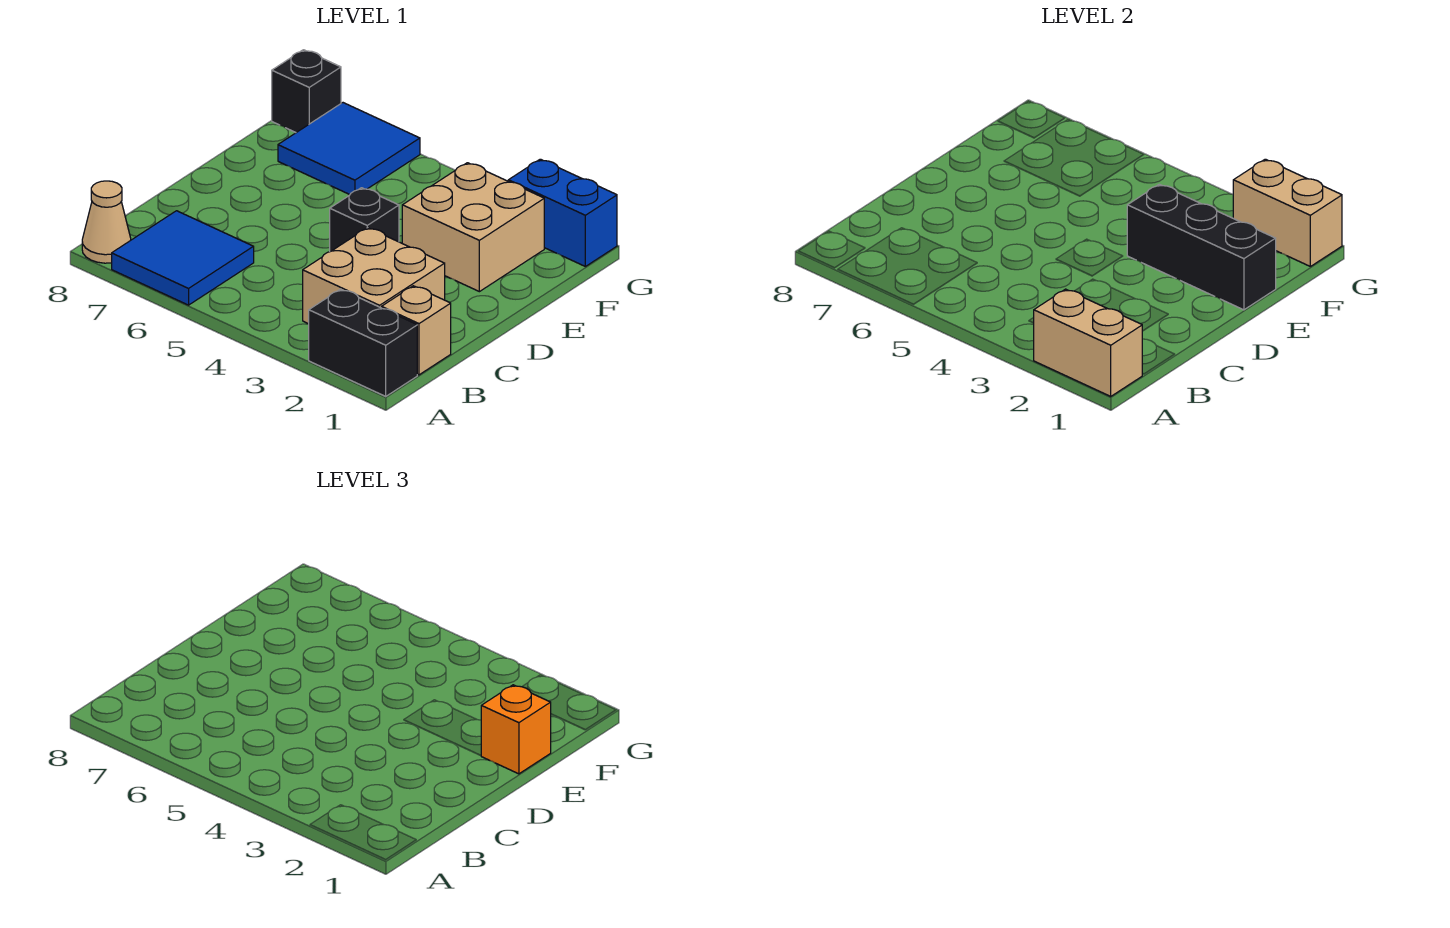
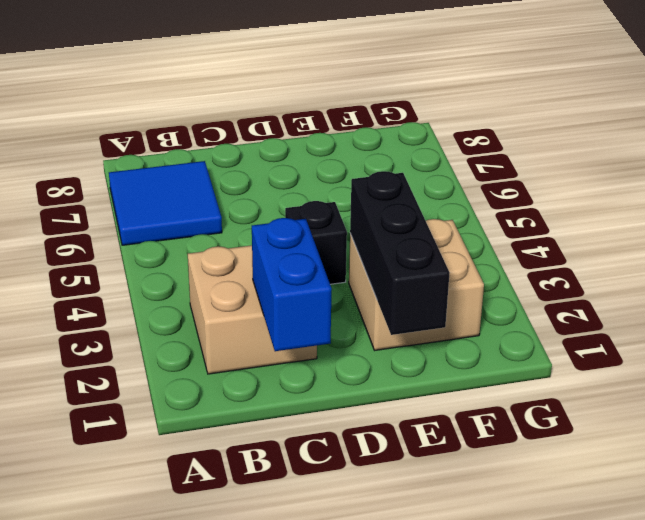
blue brick C1:C2 level 2 -> blue brick G1:G2 level 1
none -> black brick A1:A2 level 1
none -> tan cone A8 level 1
none -> tan brick B1 level 1

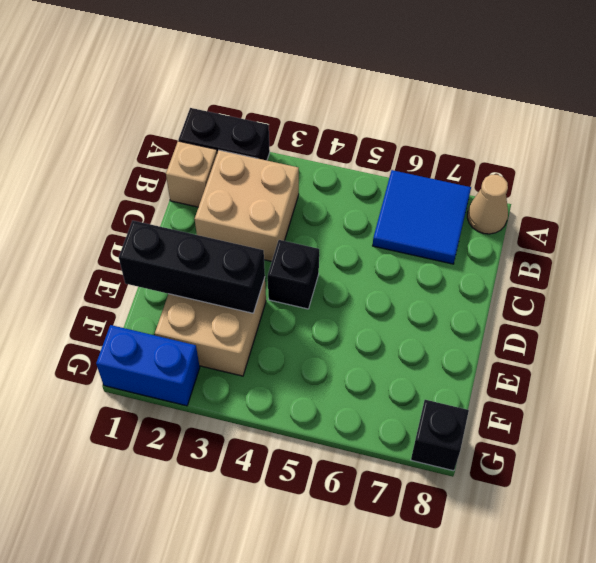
none -> blue tile F6:G7 level 1
none -> tan brick A1:A2 level 2
none -> tan brick G1:G2 level 2

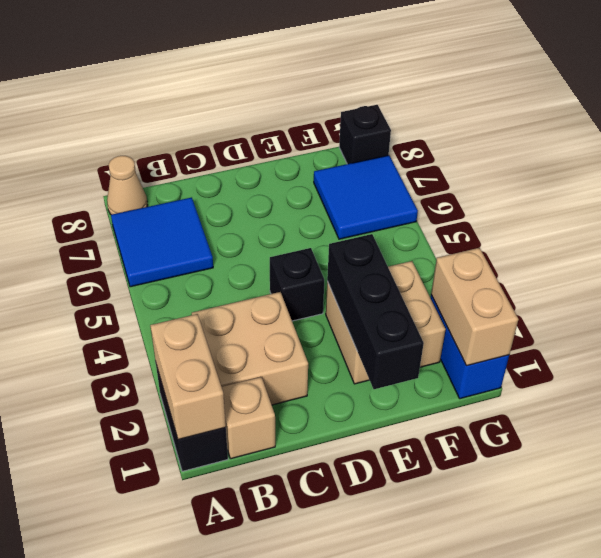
none -> orange brick E1 level 3

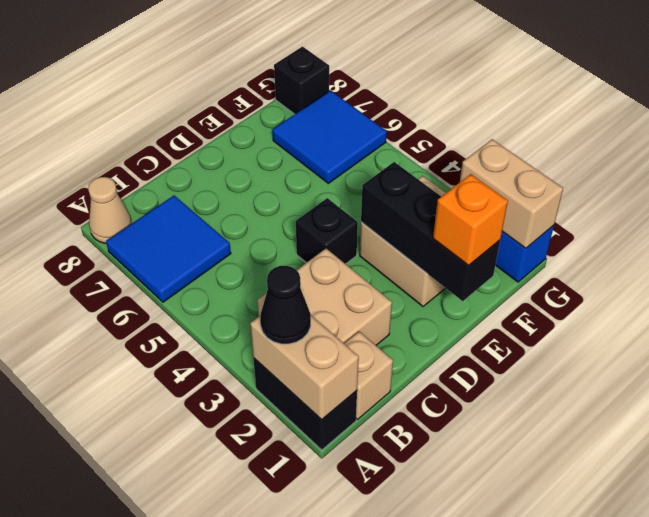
black cone A2 level 3 -> none

